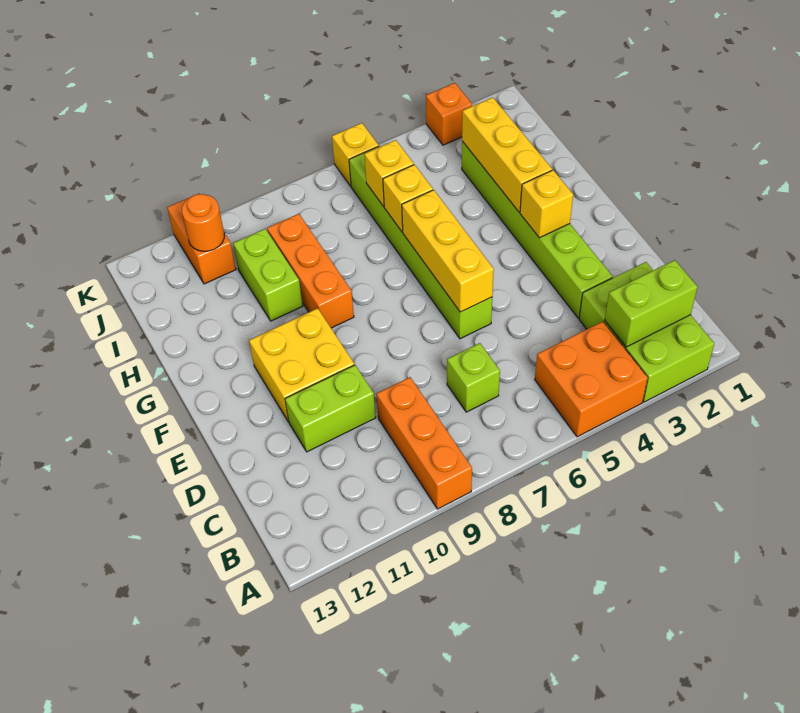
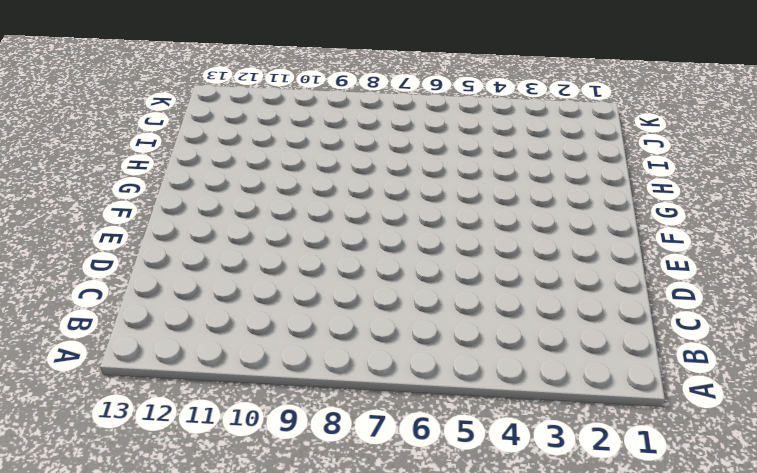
none -> lime brick A2:C3 level 1
none -> orange brick A4:B5 level 1
none -> orange brick A9:C9 level 1

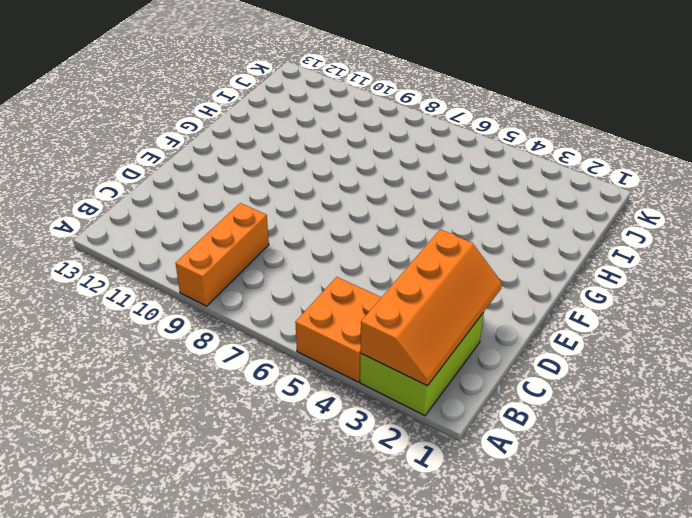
orange slope A2:D3 level 2 top 3 -> lime brick B2:B3 level 2
none -> lime brick C7 level 1
none -> lime brick D3:I3 level 1
none -> lime brick D10:D11 level 1

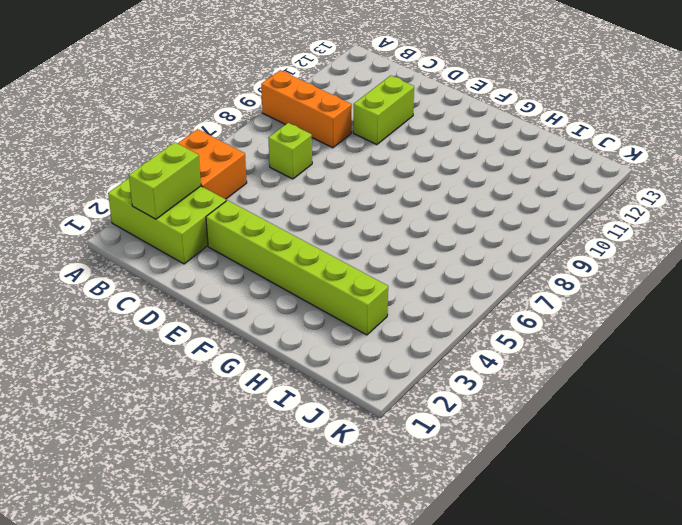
none -> lime brick E6:J6 level 1
none -> yellow brick E10:F11 level 1
none -> orange brick G9:I9 level 1

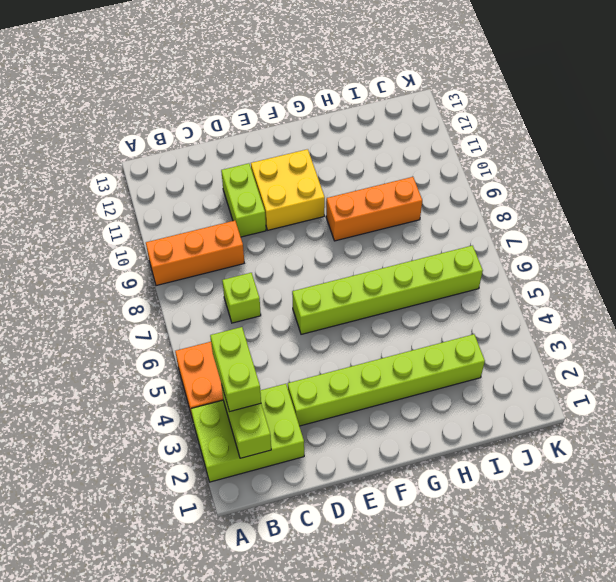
lime brick B3:B4 level 3 -> lime brick H10:I10 level 1
none -> orange brick J11:K11 level 1
none -> orange brick K3 level 1
none -> yellow brick K6 level 1

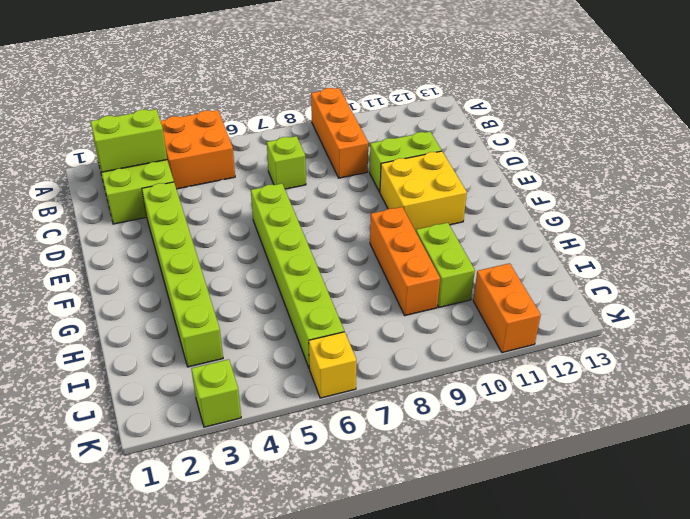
lime brick K3 level 1 -> orange brick K3 level 1
none -> yellow brick E6:G6 level 2
none -> yellow brick F3 level 2
none -> yellow brick G3:I3 level 2

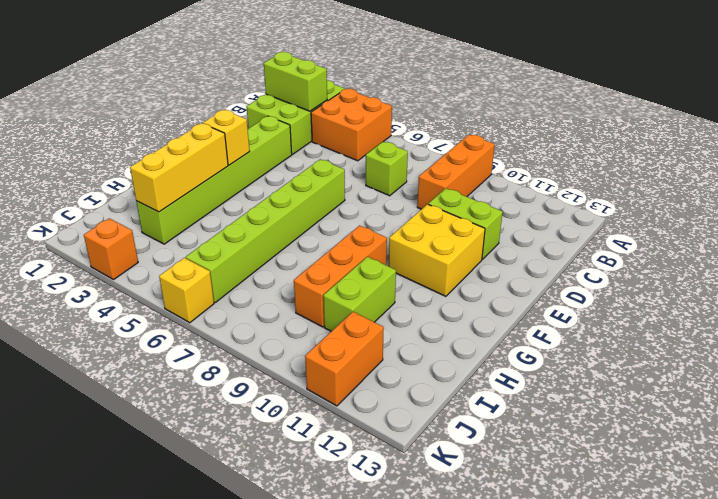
none -> yellow brick E6:G6 level 2
none -> yellow brick H6 level 2
none -> yellow brick I6 level 2

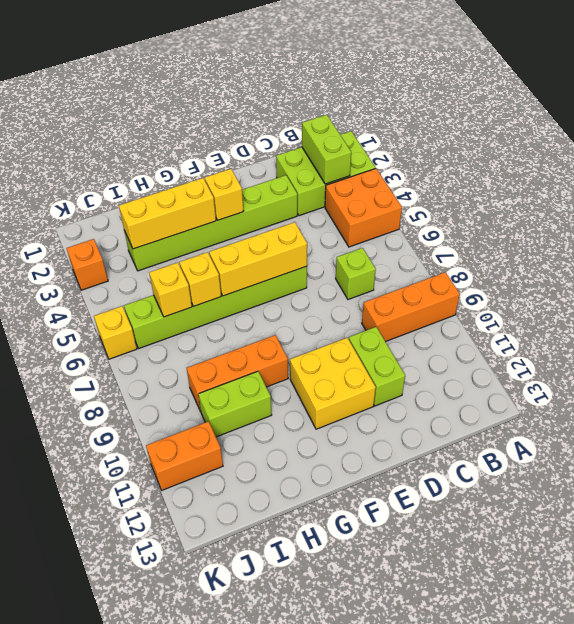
none -> orange round brick J11 level 2

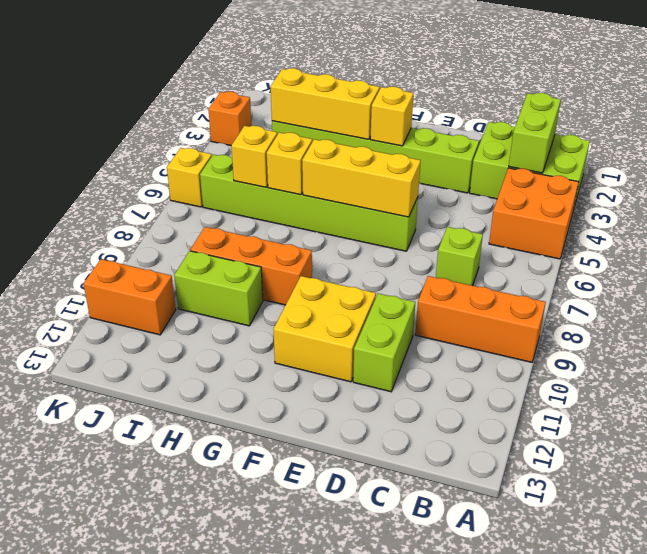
none -> orange round brick J11 level 2

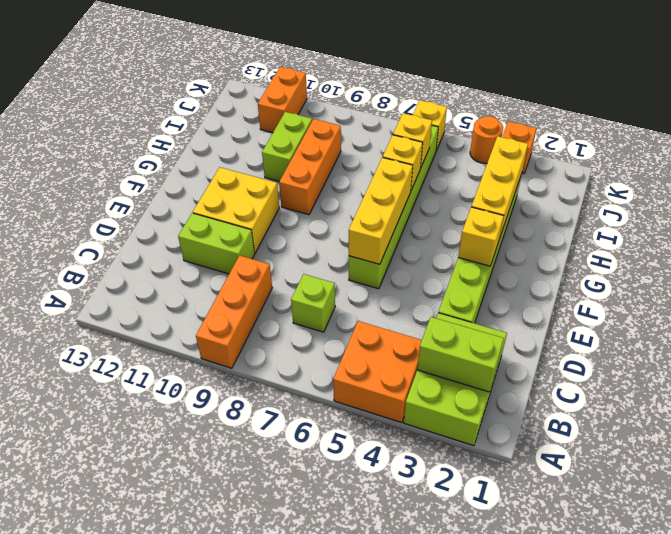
orange round brick K4 level 1 -> orange round brick J11 level 2

